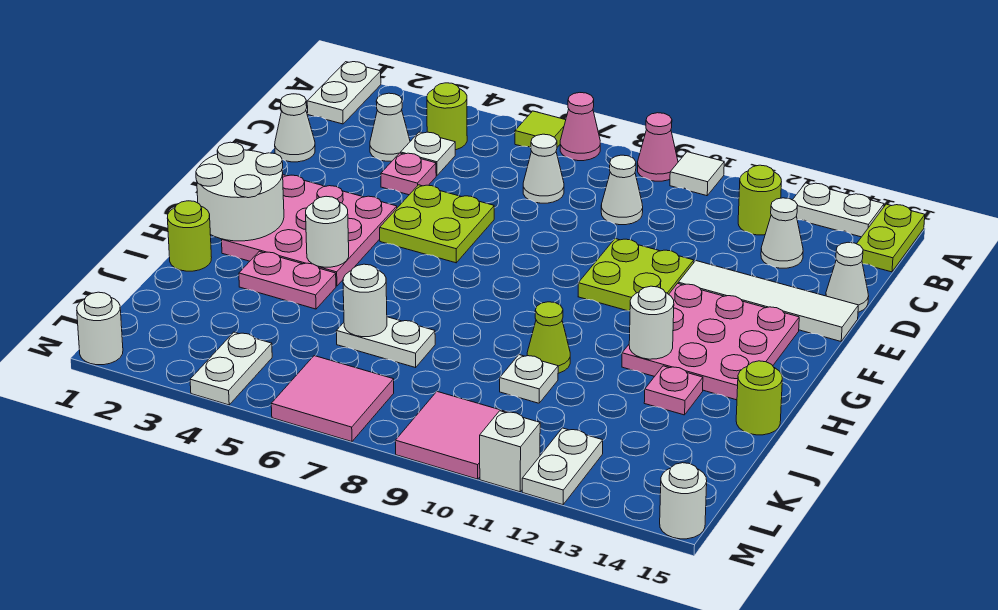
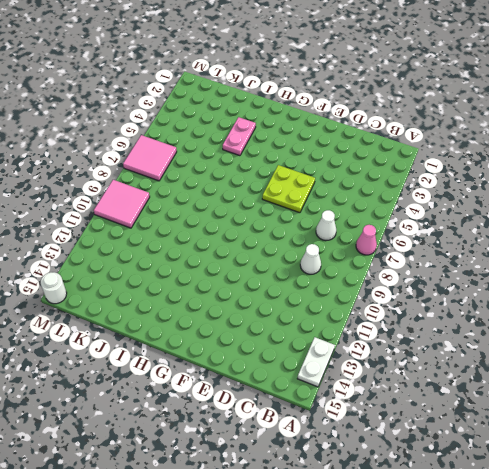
none -> white plate A1:B1 level 1
none -> lime tile A6 level 1
none -> pink cone A9 level 1
none -> white tile A10 level 1

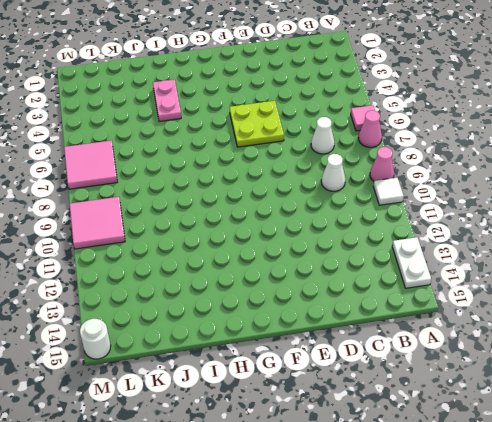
pink tile A6 level 1 -> lime tile A6 level 1
none -> white plate A1:B1 level 1
none -> lime plate A15:B15 level 1
none -> lime round brick B4 level 1
none -> lime round brick B12 level 1

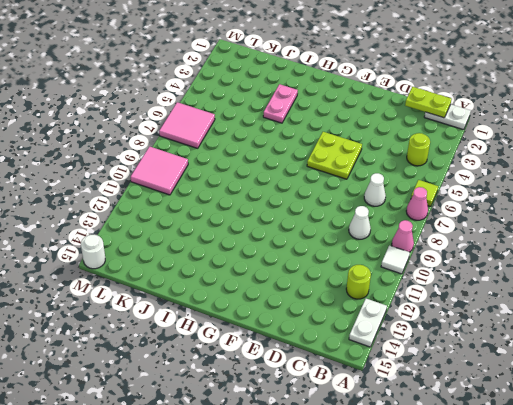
lime plate B1:C1 level 2 -> lime plate A15:B15 level 1
none -> white cone C3 level 1
none -> white plate C4 level 1
none -> white cone C13 level 1
none -> white cone D1 level 1

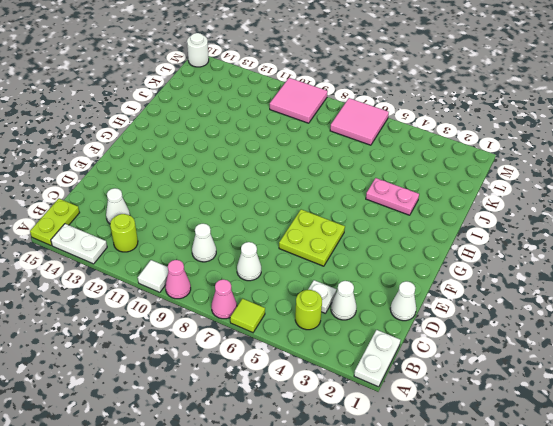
none -> pink plate D4 level 1
none -> white cone D15 level 1
none -> lime plate E10:F11 level 1
none -> white tile E12:E15 level 1

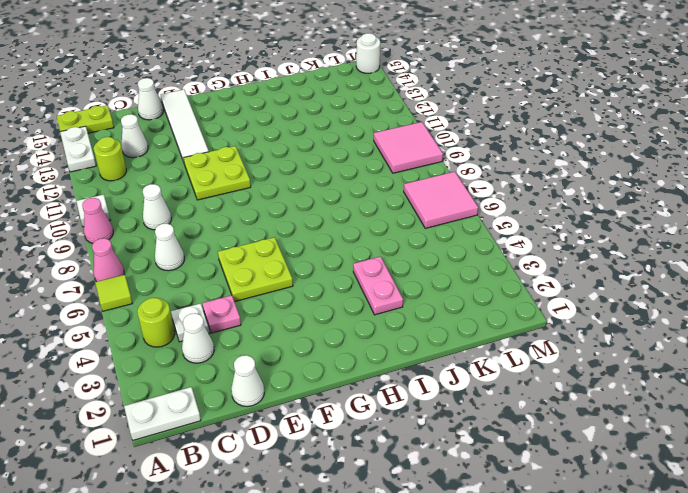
none -> pink plate F2:H4 level 1
none -> pink plate F12:H14 level 1
none -> lime round brick I1 level 1
none -> lime cone I10 level 1

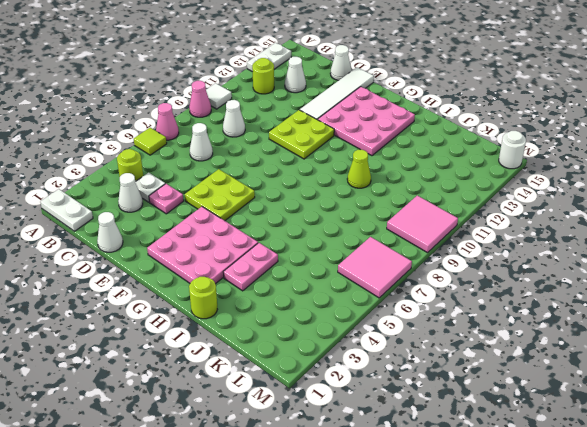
none -> lime plate A15:B15 level 1
none -> pink plate I13 level 1
none -> lime round brick I15 level 1
none -> white plate J6:J7 level 1

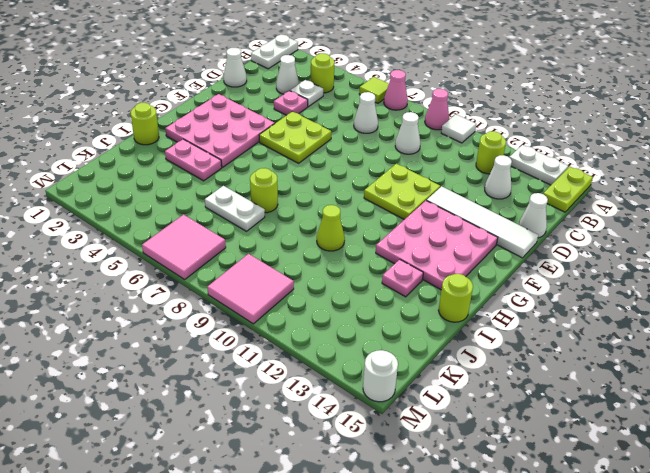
lime round brick I7 level 1 -> none
none -> white plate J10 level 1
none -> white plate L4:M4 level 1
none -> white plate L12:M12 level 1
none -> white round brick M1 level 1

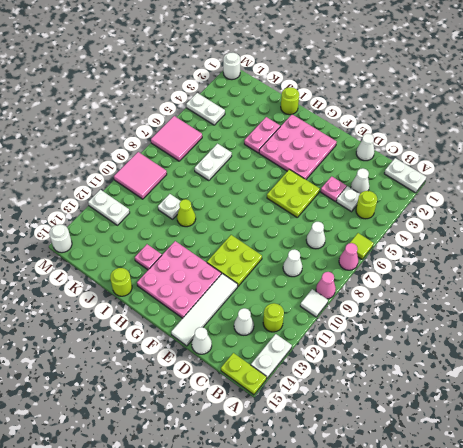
none -> white brick M11 level 1
none -> white round brick G1:H2 level 2
none -> white round brick H4 level 2
none -> white round brick H12 level 2

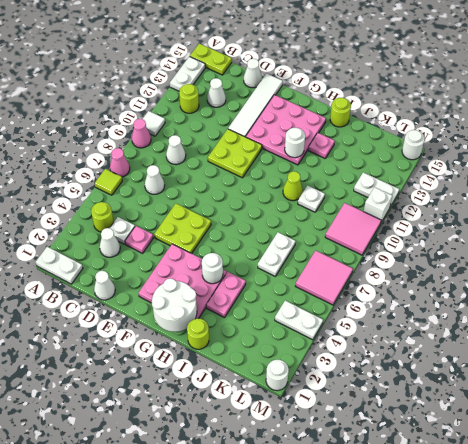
none -> white round brick J6 level 2

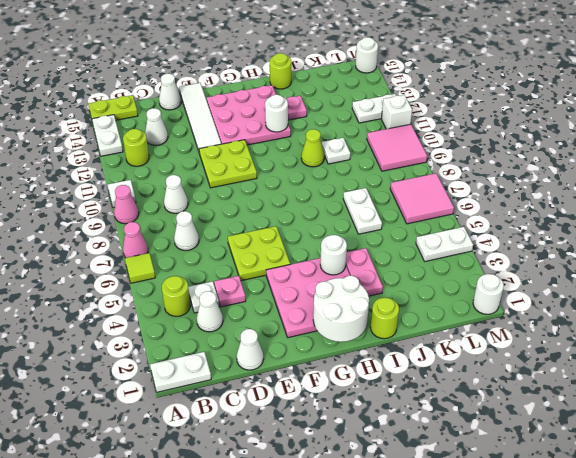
none -> white round brick J6 level 2

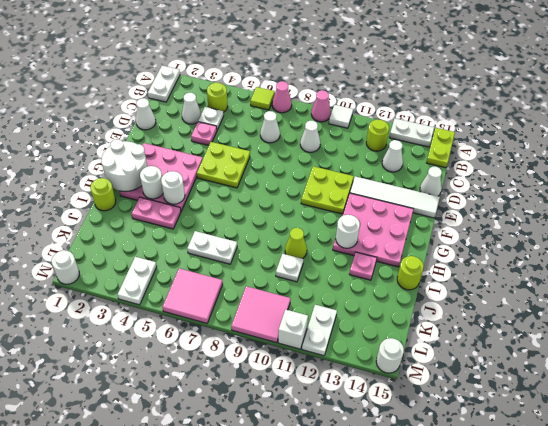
white round brick H3 level 2 -> white round brick J6 level 2

